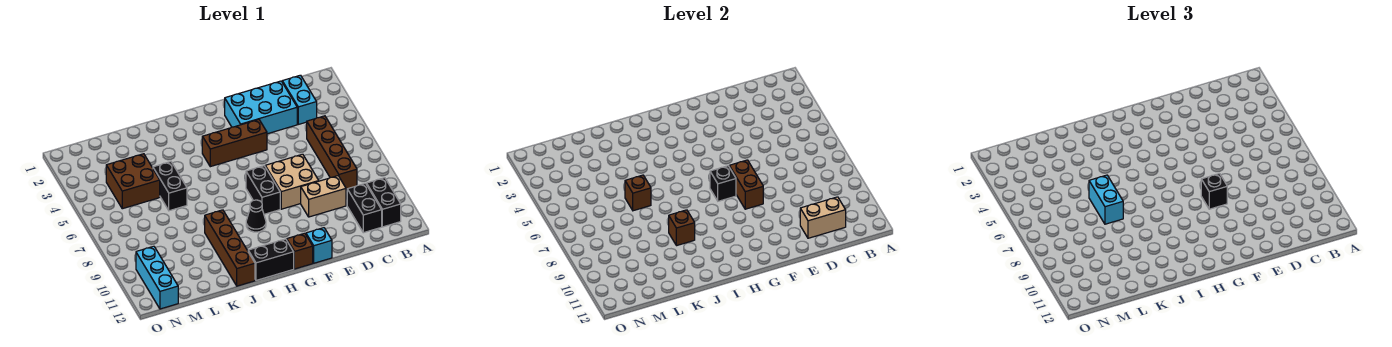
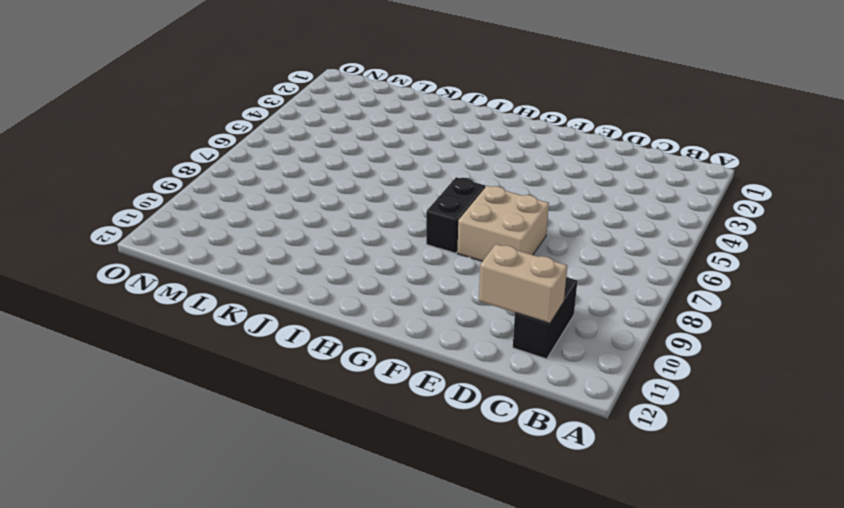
none -> black brick B10:B11 level 1
none -> cyan brick C2:C3 level 1
none -> brown brick C5:C8 level 1

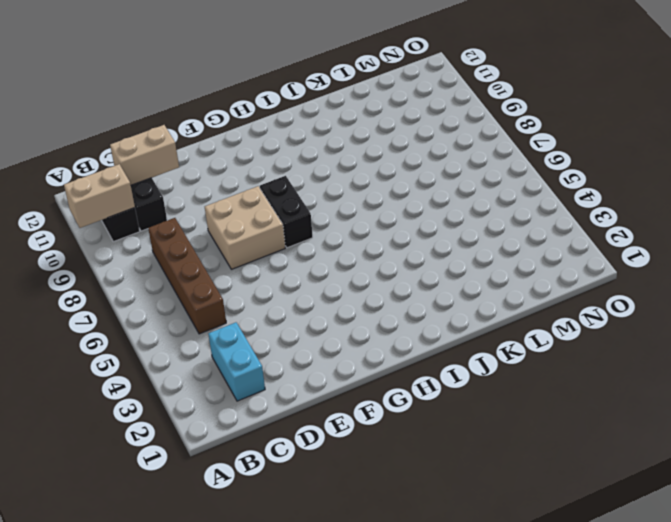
tan brick A10:B10 level 2 -> tan brick D9:E9 level 1
none -> cyan brick D2:F3 level 1
none -> brown brick F4:H4 level 1
none -> cyan brick F12 level 1

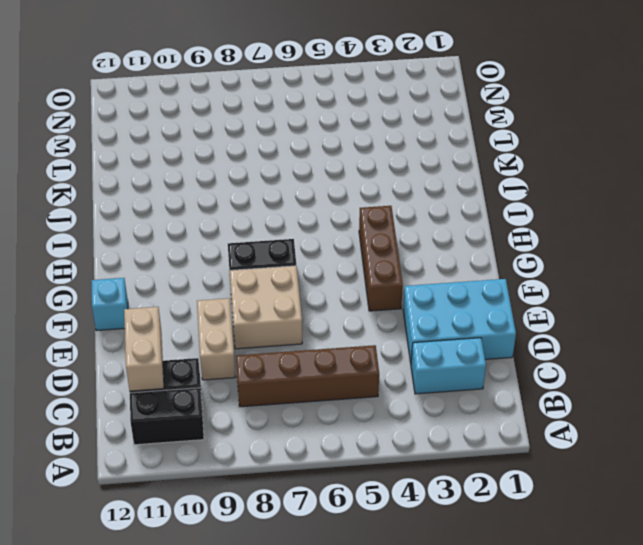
cyan brick D1:E3 level 1 -> cyan brick D2:F3 level 1
none -> brown brick G12 level 1
none -> black cone H9 level 1
none -> black brick H12:I12 level 1

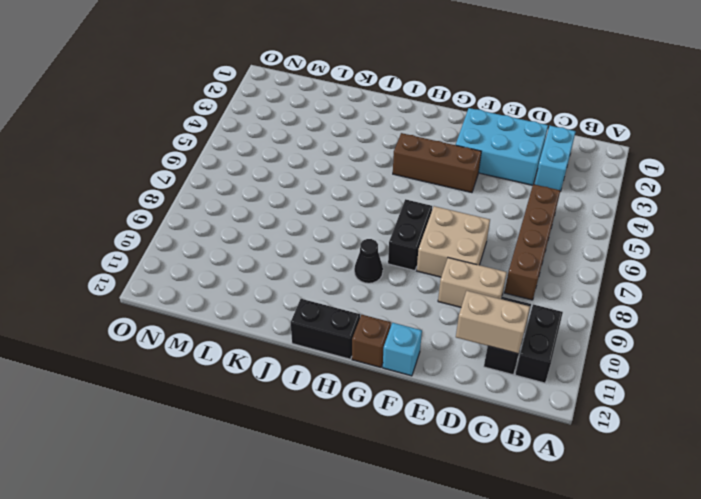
none -> brown brick J9:J12 level 1
none -> black brick K5:K6 level 1
none -> brown brick L4:M5 level 1

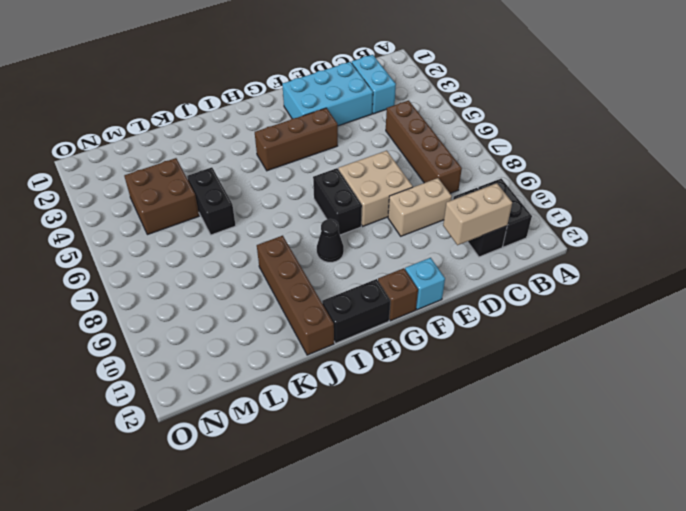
none -> cyan brick N10:N12 level 1
none -> brown brick F7:F8 level 2
none -> black brick G7 level 2

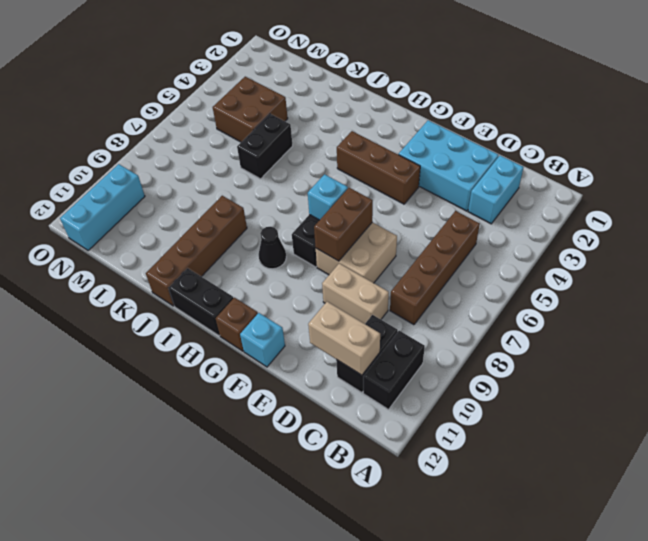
cyan brick G7 level 2 -> black brick G7 level 2
none -> brown brick J9 level 2
none -> brown brick K6 level 2
none -> black brick F8 level 3

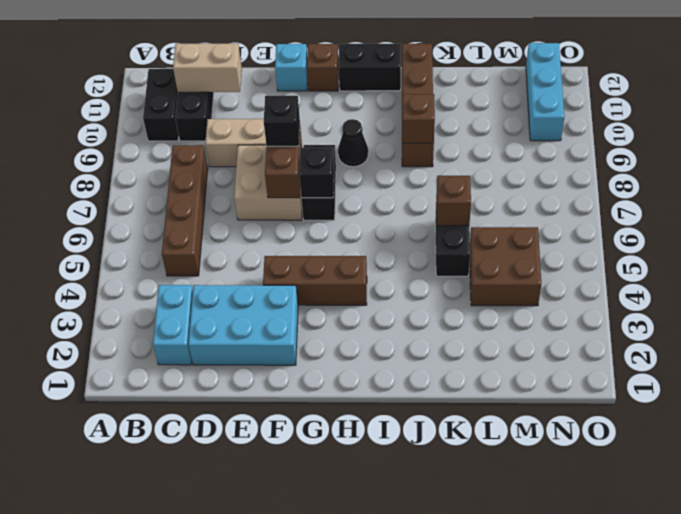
none -> cyan brick K6:K7 level 3

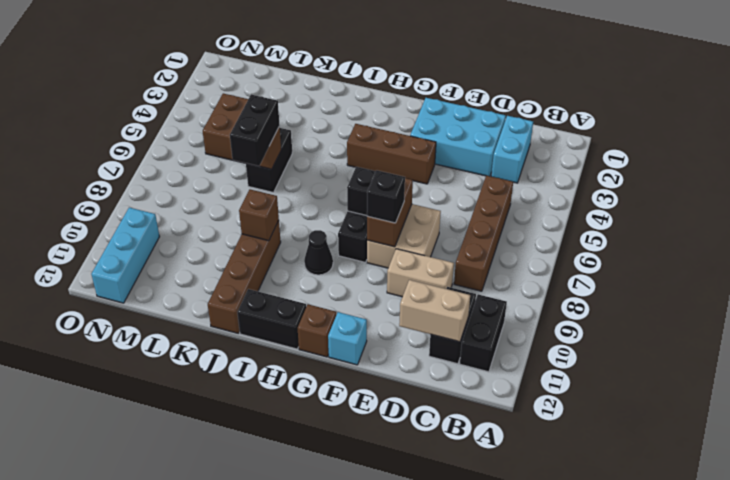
black brick K6:K7 level 3 -> cyan brick K6:K7 level 3

